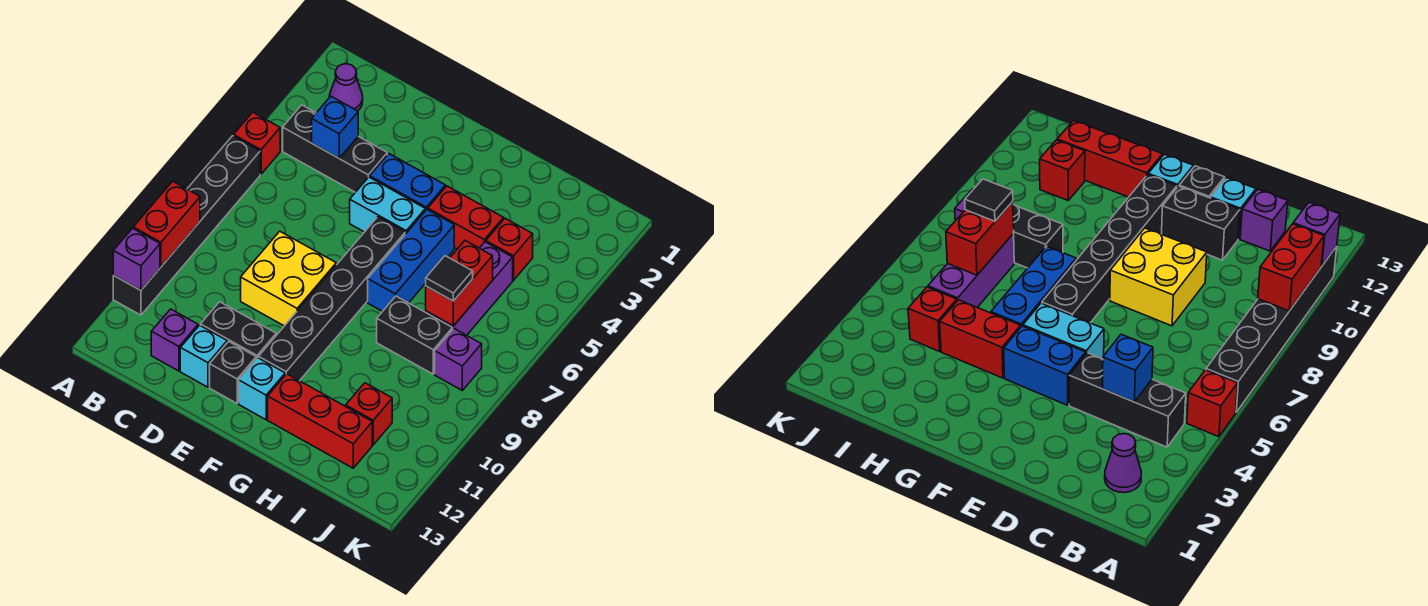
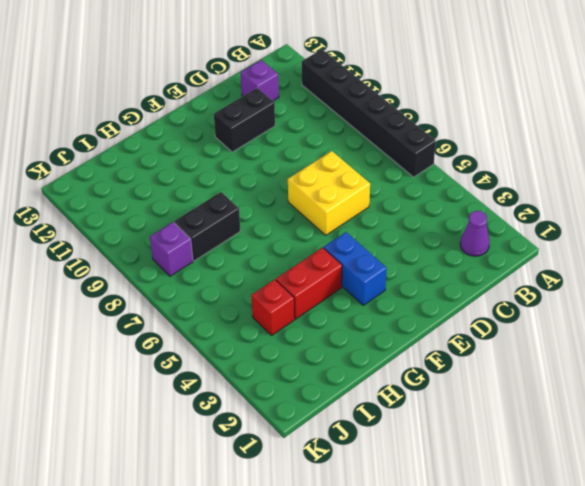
yellow brick D6:E7 level 1 -> yellow brick D8:E9 level 1
blue brick F3:F4 level 1 -> blue brick E4:F4 level 1
none -> red brick A5 level 1
none -> black brick B4:D4 level 1
none -> cyan brick D12 level 1

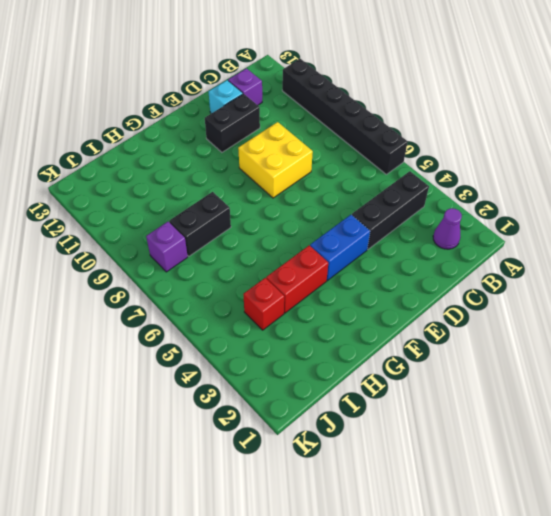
none -> red brick A5 level 1
none -> cyan brick E5:F5 level 1
none -> black brick E12 level 1

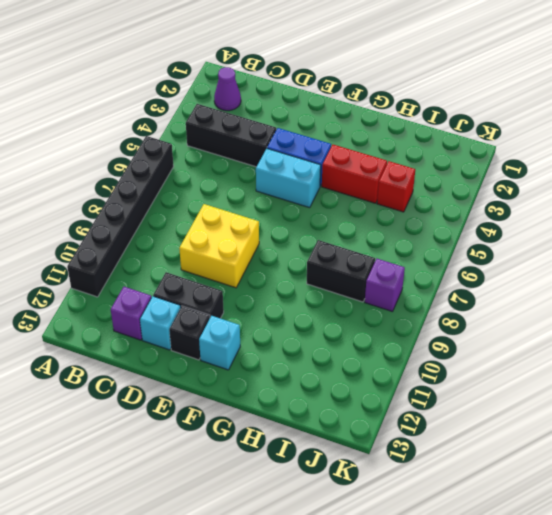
none -> red brick A5 level 1
none -> black brick F6:F11 level 1
none -> blue brick G5:G7 level 1

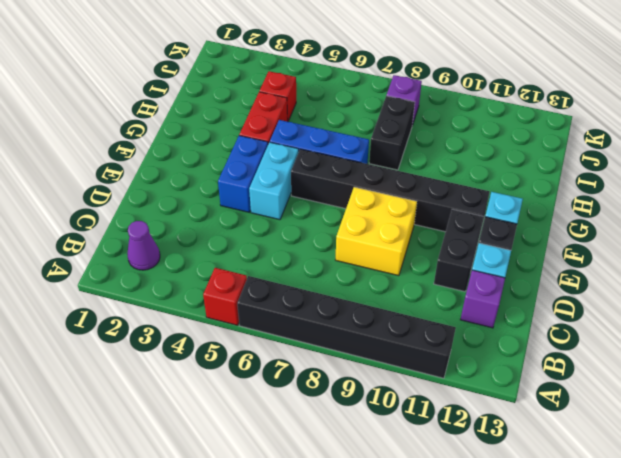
none -> black brick B4:D4 level 1
none -> red brick G12:I12 level 1
none -> purple brick I5:I7 level 1

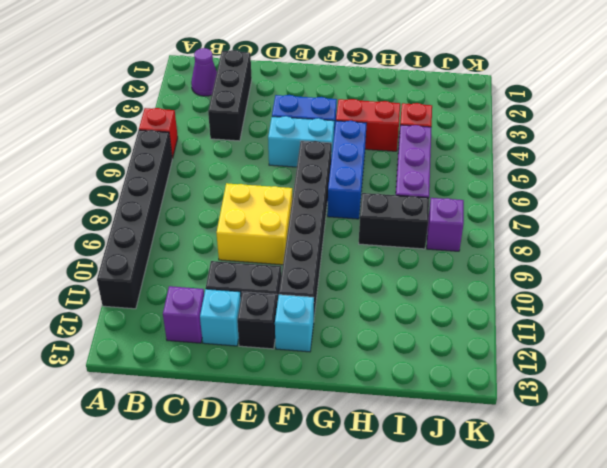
black brick C2:C4 level 1 -> black brick B4:D4 level 1
none -> red brick G12:I12 level 1
none -> red brick I11 level 1
none -> red brick A9:A10 level 2

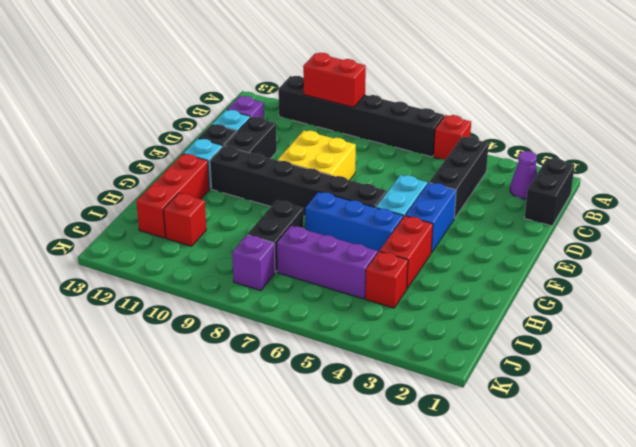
black brick B1:C1 level 1 -> none
none -> purple brick A11 level 2
none -> blue brick C4 level 2
none -> red brick I6:I7 level 2

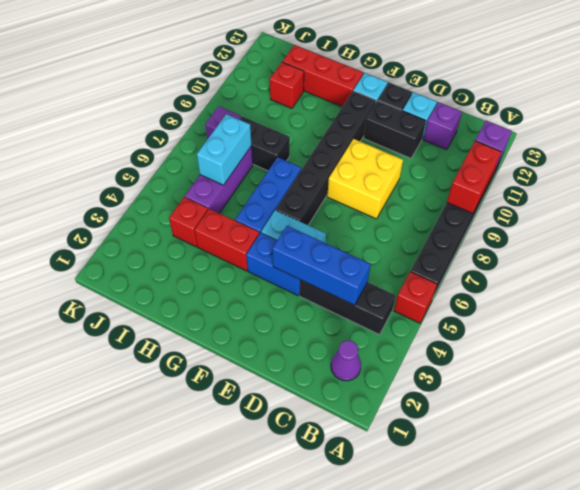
blue brick C4:E4 level 2 -> blue brick C4 level 2
cyan brick I6:I7 level 2 -> red brick I6:I7 level 2
none -> black tile I7 level 3

